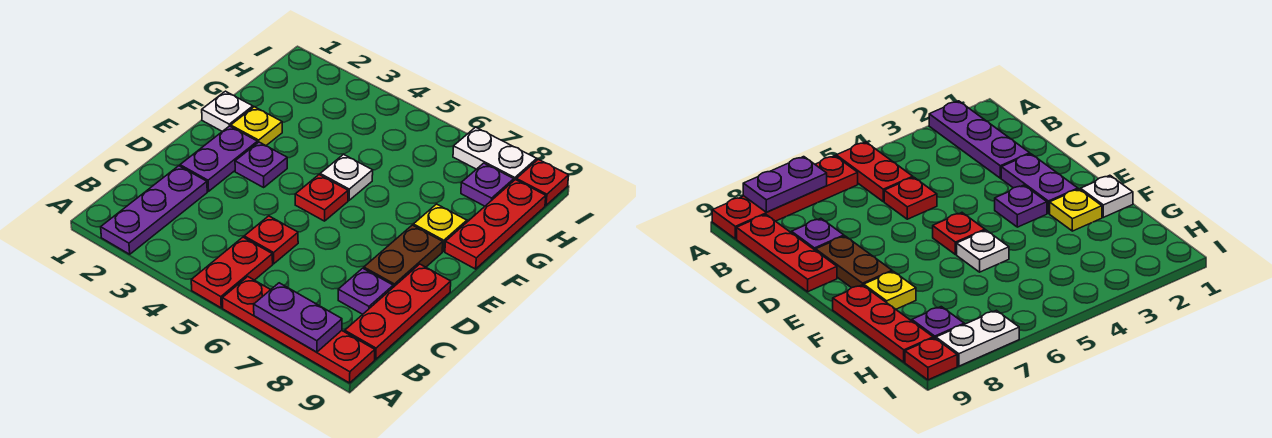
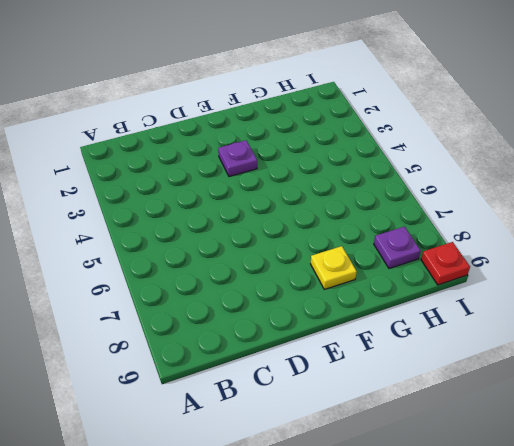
none -> purple plate A2:C2 level 1
none -> red plate A5:B5 level 1
none -> red plate A6:A9 level 1

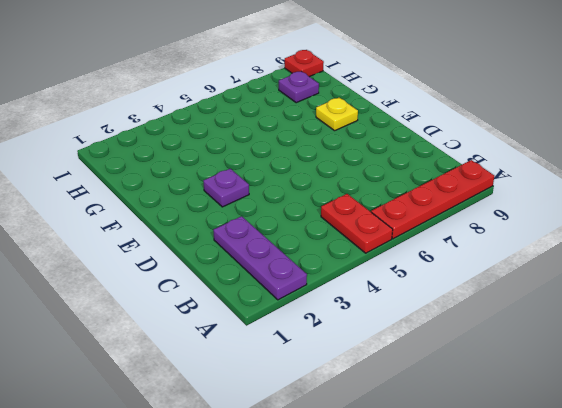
none -> red plate B9:D9 level 1
none -> red plate C5 level 1
none -> purple plate C8 level 1

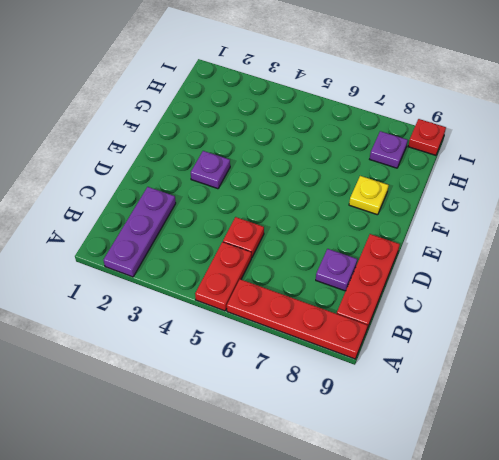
none -> purple plate D2:E2 level 1
none -> brown plate D8:E8 level 1
none -> red plate E5 level 1

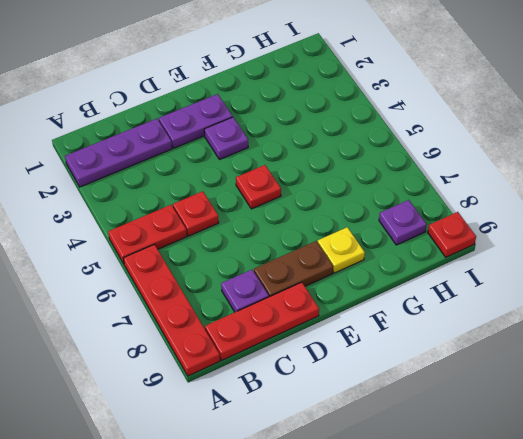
none -> white plate F1 level 1
none -> yellow plate F2 level 1
none -> white plate F5 level 1

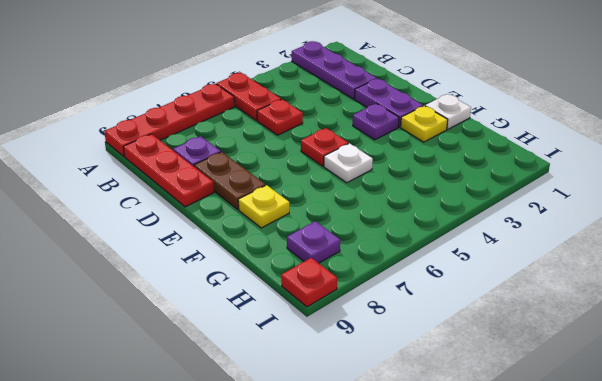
none -> red plate F9:H9 level 1
none -> white plate I7:I8 level 1
none -> purple plate A7:A8 level 2

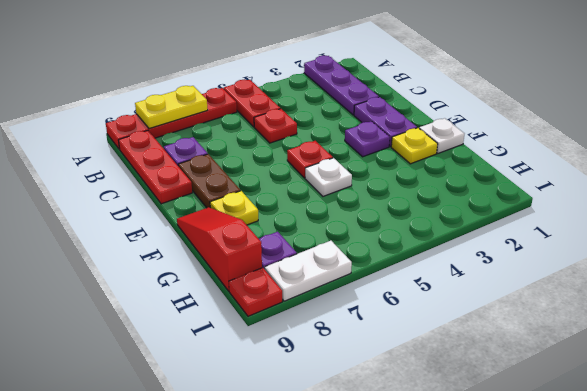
yellow plate A7:A8 level 2 -> purple plate A7:A8 level 2
red slope F9:H9 level 1 top H -> red plate F9:H9 level 1

